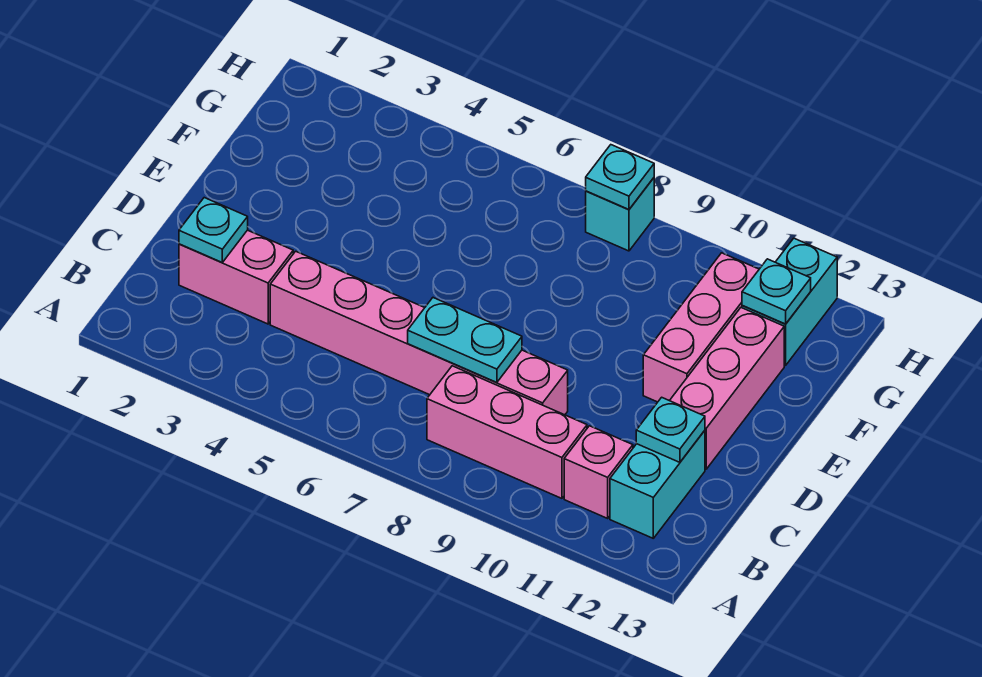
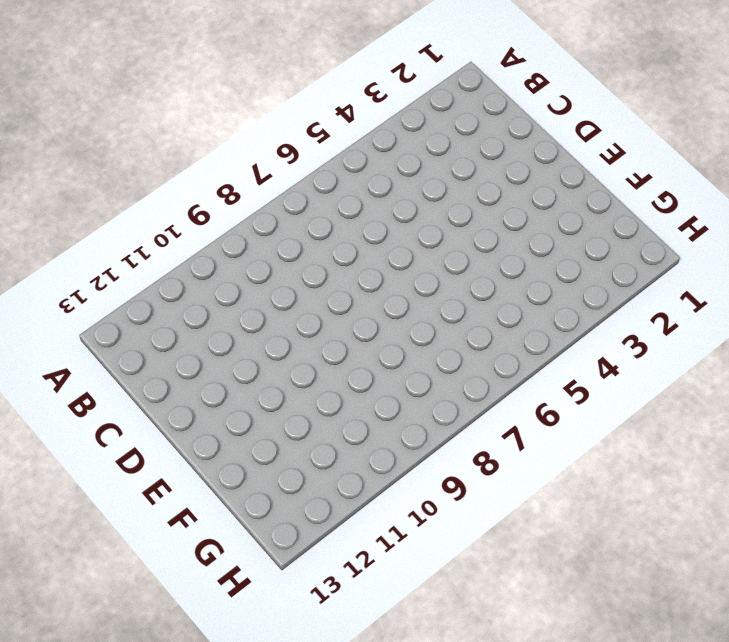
none -> pink brick B8:B10 level 1
none -> pink brick B11 level 1
none -> cyan brick B12:C12 level 1

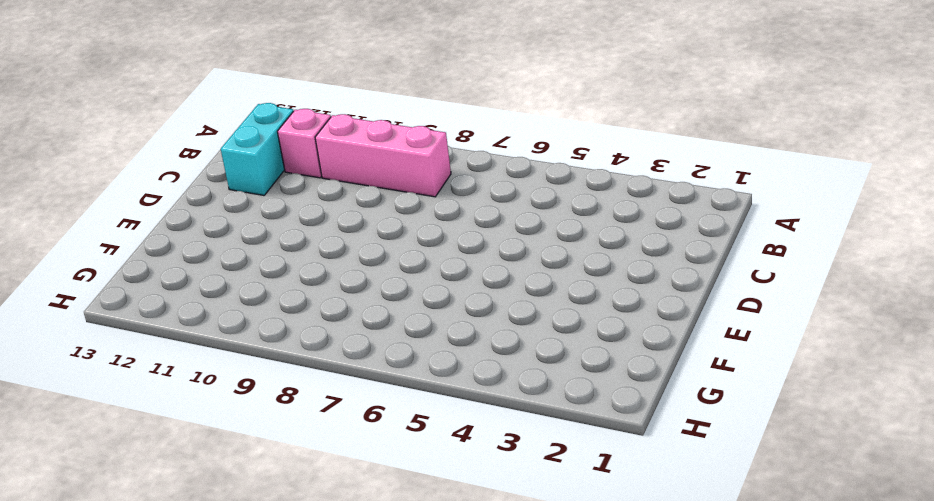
none -> pink brick C2:C3 level 1
none -> pink brick C4:C9 level 1
none -> pink brick D12:F12 level 1

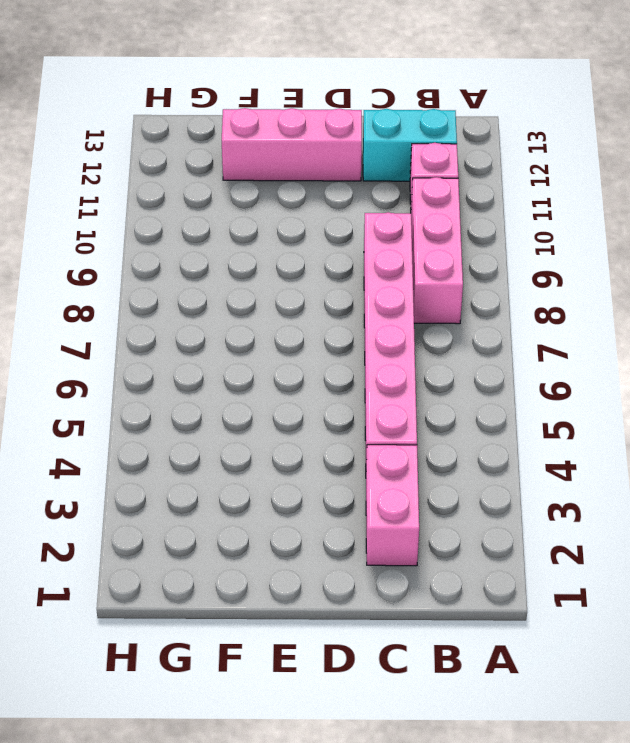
none -> pink brick E11:G11 level 1
none -> cyan brick G12:H12 level 1
none -> cyan brick H8 level 1

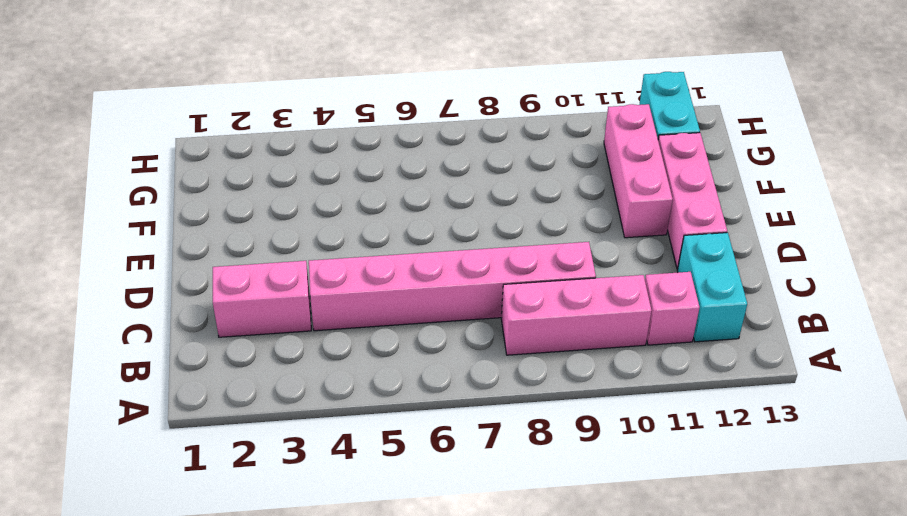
none -> cyan brick H8 level 1
none -> cyan plate C2 level 2
none -> cyan plate C7:C8 level 2

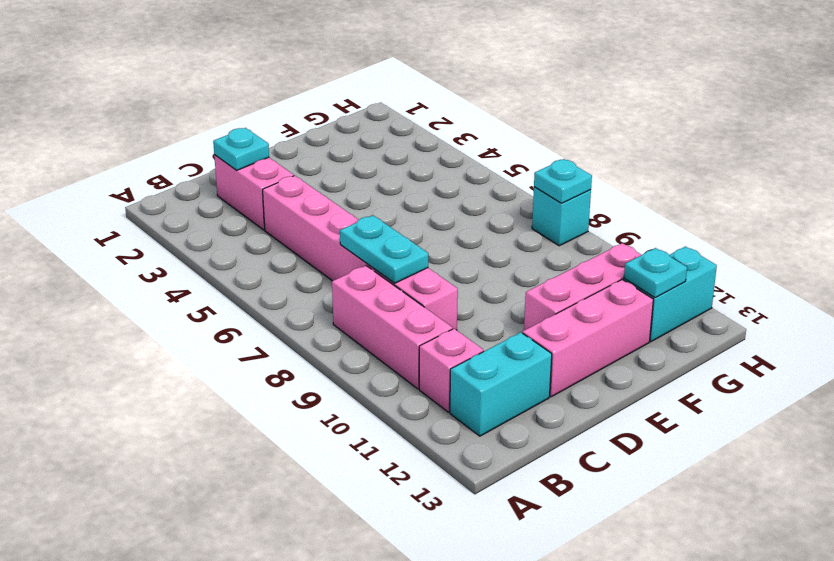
none -> cyan plate C12 level 2

